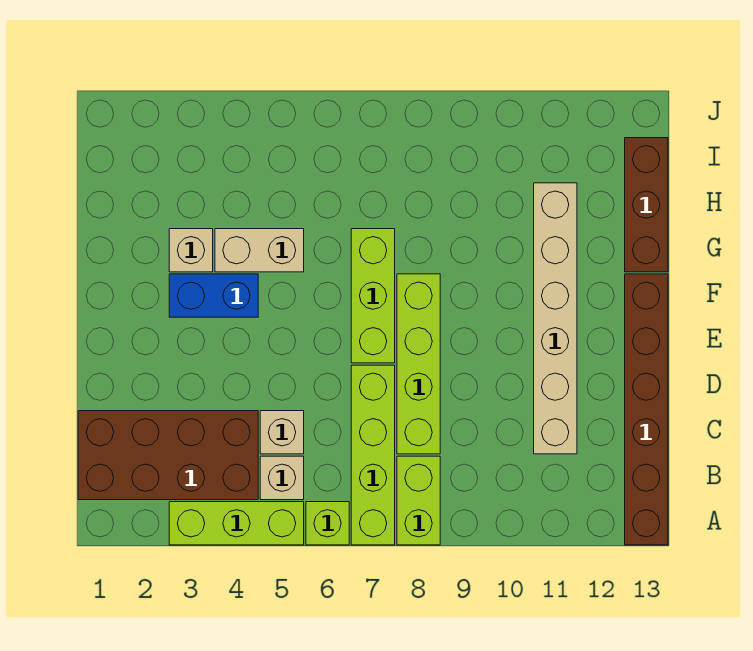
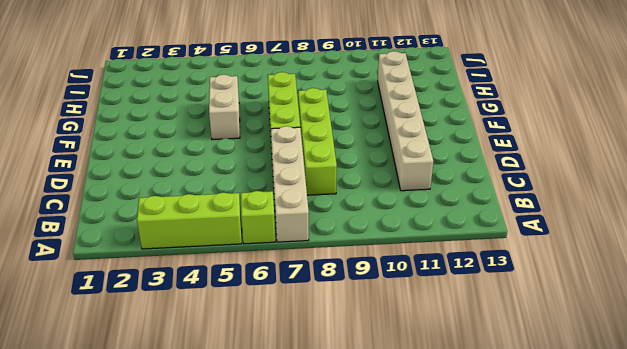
tan brick A7:D7 level 1 -> lime brick A7:D7 level 1
tan brick F5:G5 level 1 -> tan brick G4:G5 level 1
none -> lime brick A8:B8 level 1
none -> brown brick A13:F13 level 1
none -> brown brick B1:C4 level 1

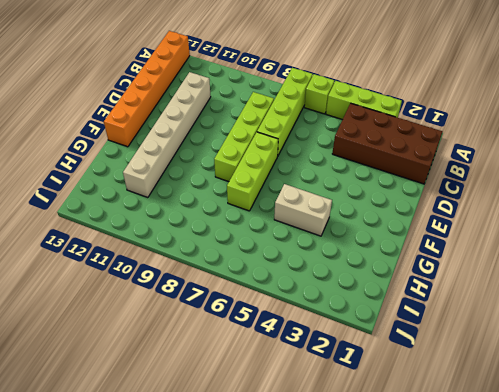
orange brick A13:F13 level 1 -> brown brick A13:F13 level 1
none -> lime brick A8:B8 level 1
none -> tan brick B5 level 1
none -> tan brick C5 level 1

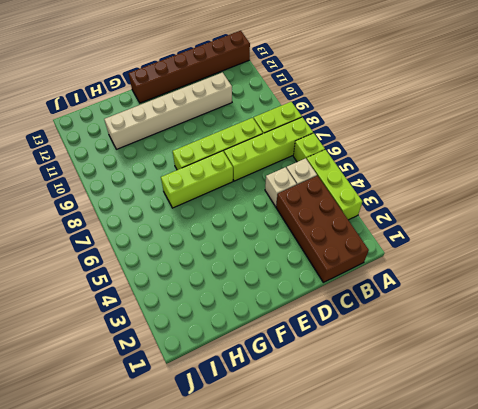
none -> blue brick F3:F4 level 1
none -> tan brick G3 level 1
none -> tan brick G4:G5 level 1

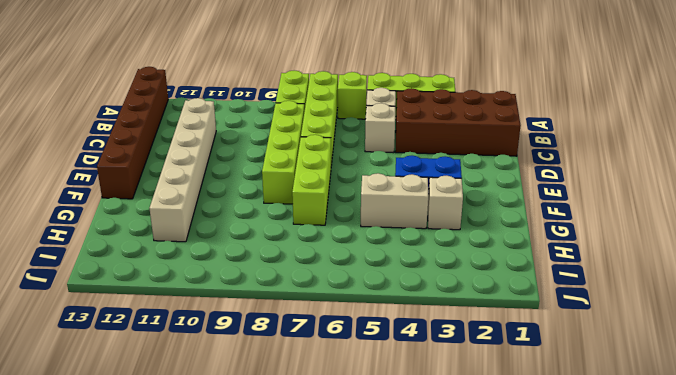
none -> brown brick G13:I13 level 1

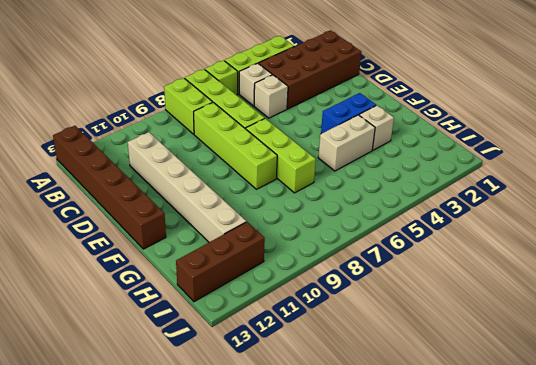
brown brick I11:I13 level 1 -> brown brick G13:I13 level 1

